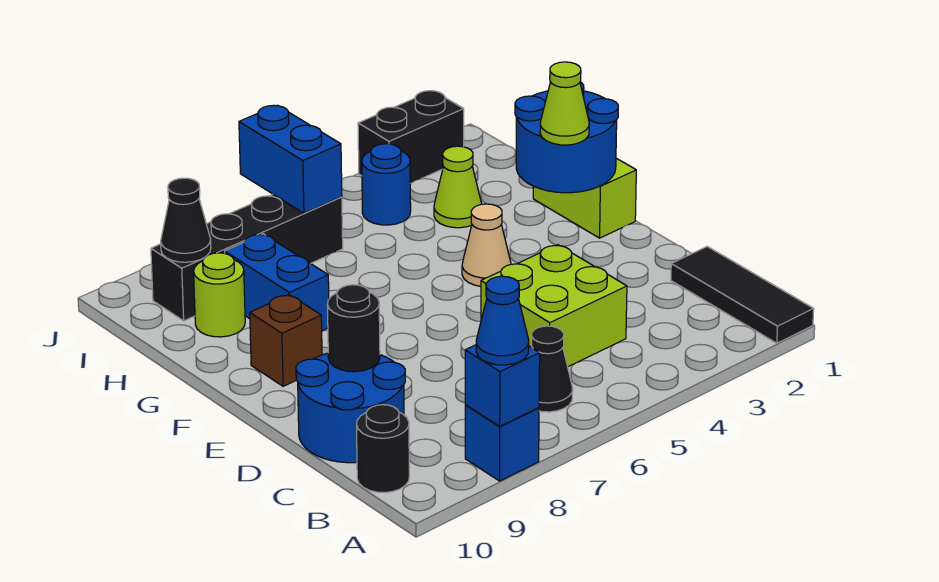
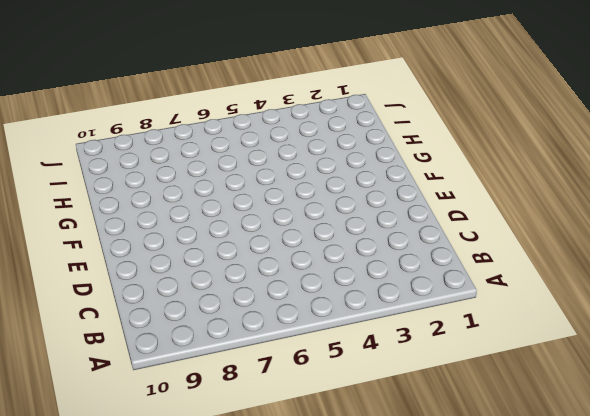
none -> black tile A1:C1 level 1
none -> blue brick A8 level 1
none -> black cone B6 level 1

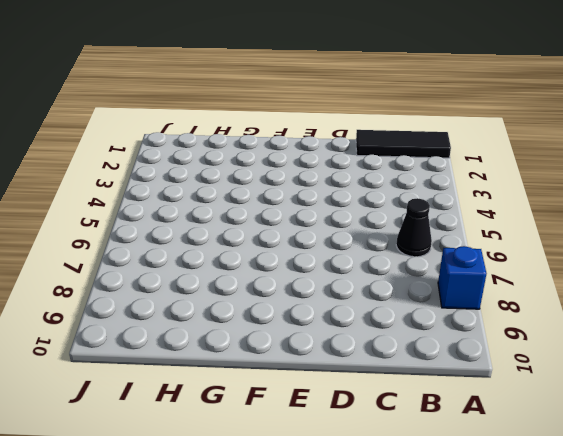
none -> black round brick B10 level 1
none -> lime brick C4:D5 level 1
none -> blue round brick C9:D10 level 1

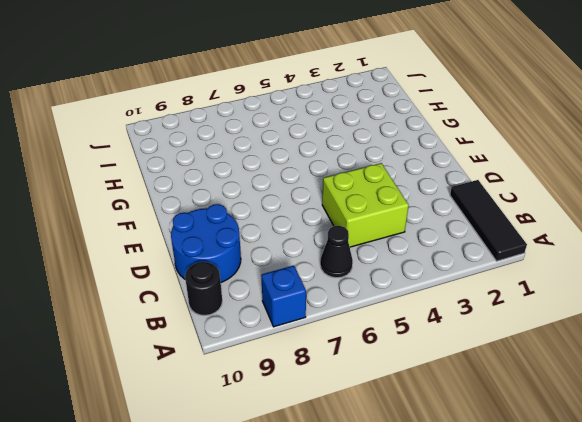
none -> lime brick F1:G1 level 1
none -> tan cone F4 level 1
none -> brown brick F9 level 1

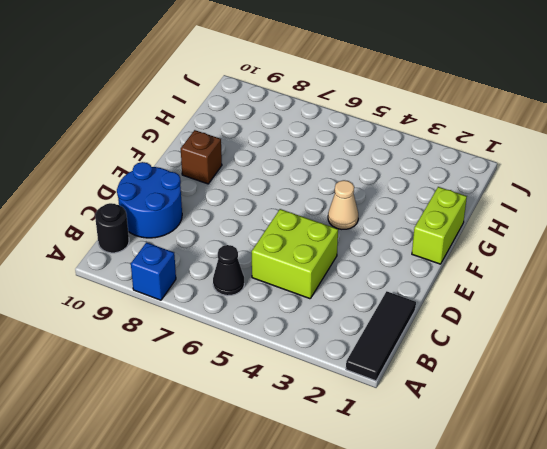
none -> blue brick G8:H8 level 1
none -> lime cone H3 level 1
none -> lime round brick H9 level 1

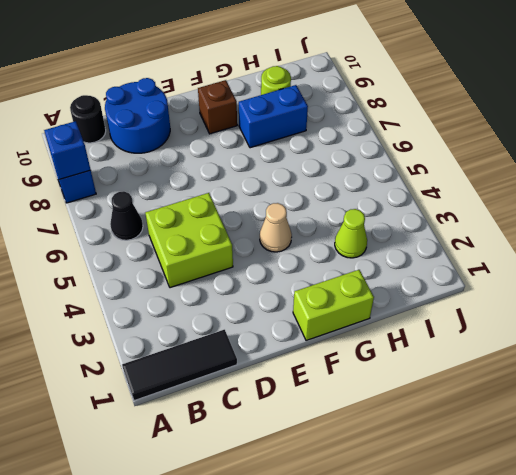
none -> blue round brick I4 level 1
none -> black brick I6:I9 level 1
none -> black brick J2:J3 level 1

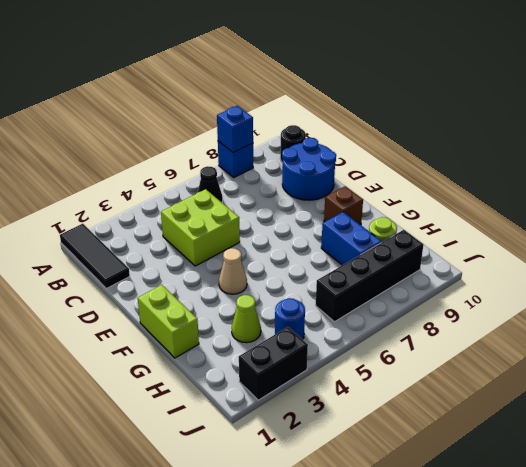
none -> black round brick D9 level 2
none -> blue round brick F1:G2 level 2
none -> blue brick I6:J6 level 2

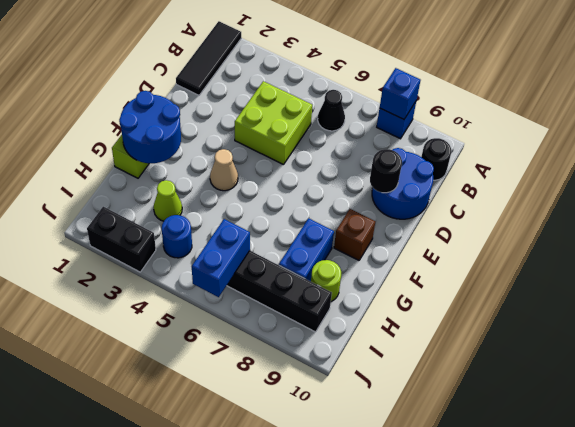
none -> black cone I9 level 2
none -> blue cone A8 level 3
none -> lime cone F2 level 3

